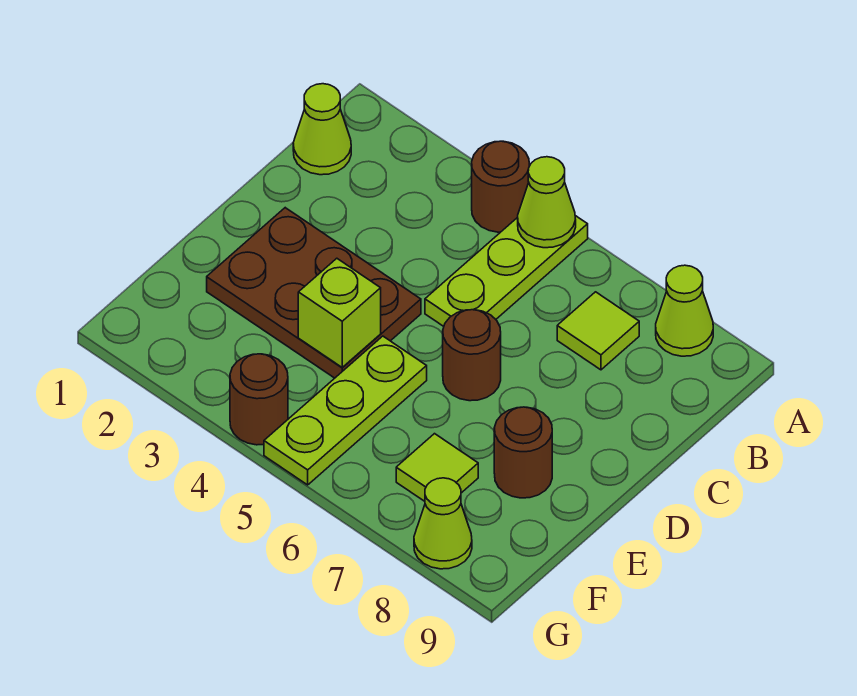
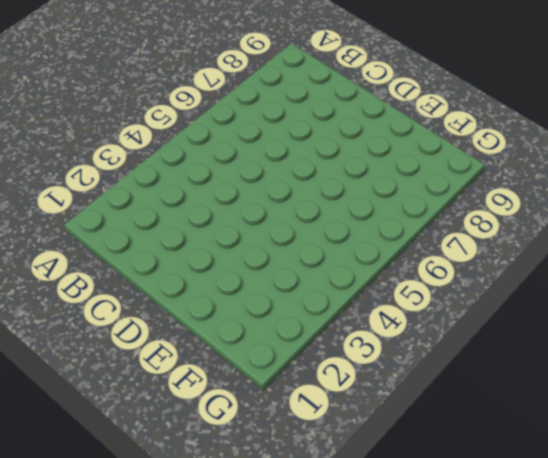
none -> brown round brick A4 level 1
none -> lime plate A5:C5 level 1
none -> lime cone A8 level 1

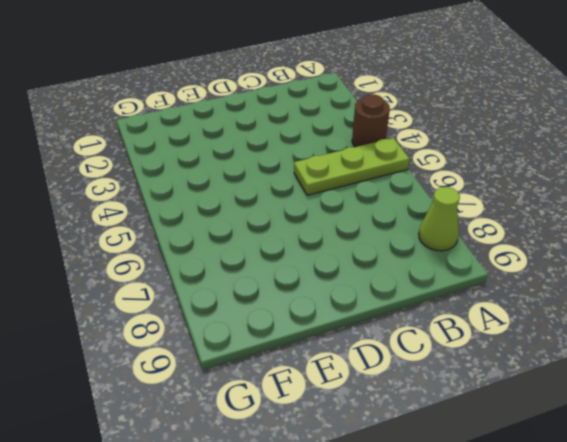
none -> lime cone B1 level 1
none -> lime tile B7 level 1
none -> brown plate D2:E4 level 1

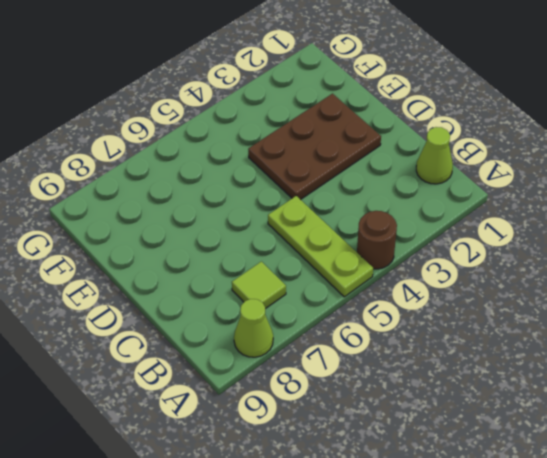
none -> brown round brick D6 level 1
none -> lime plate E5:G5 level 1
none -> brown round brick E8 level 1

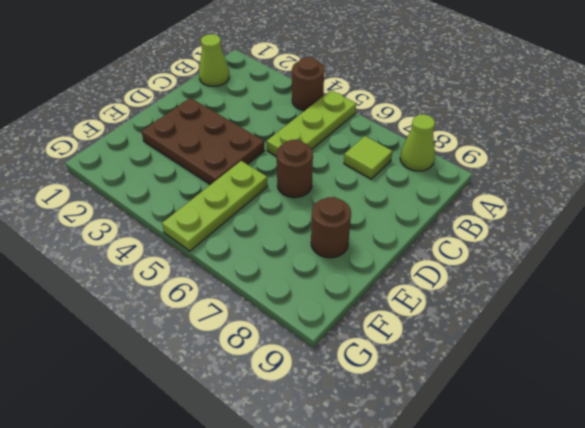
none -> lime tile F7 level 1
none -> brown round brick G4 level 1
none -> lime cone G8 level 1

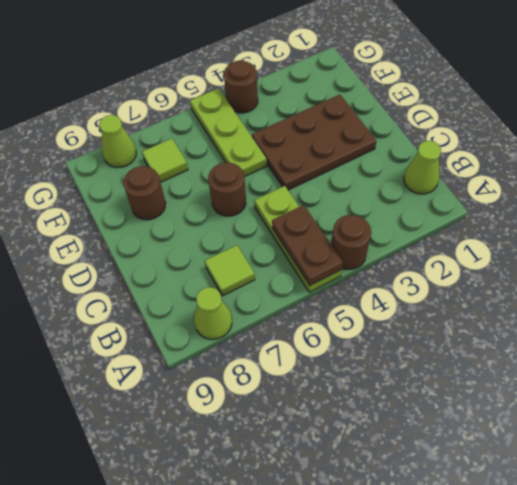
brown plate A5:B5 level 2 -> lime cone A5 level 2
none -> lime brick E4 level 2

